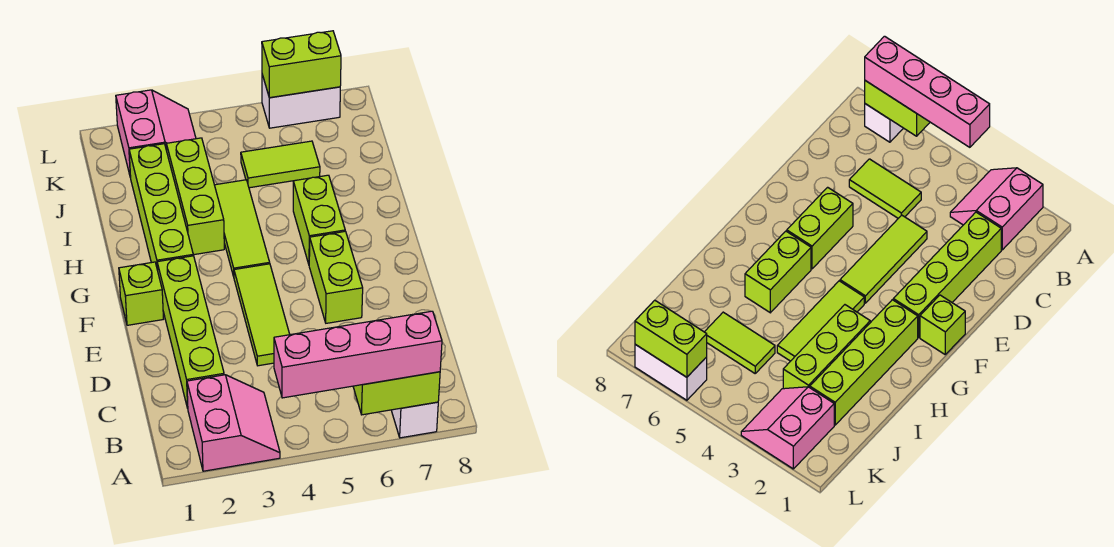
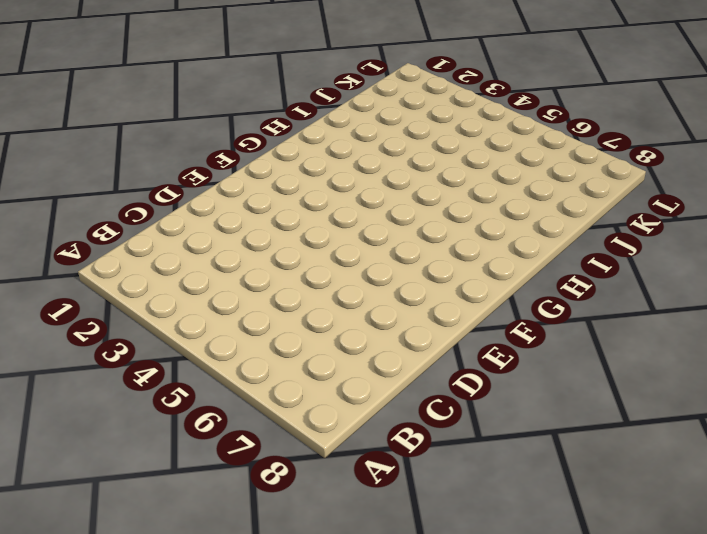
none -> pink slope A2:B3 level 1 top 2
none -> white brick A7 level 1
none -> lime brick C2:F2 level 1

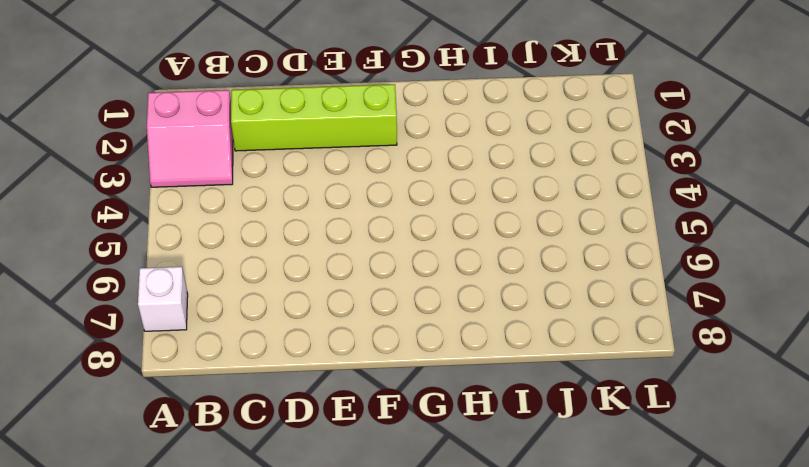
none -> lime tile C5:C6 level 1
none -> lime tile D4:F4 level 1
none -> lime brick E6:F6 level 1

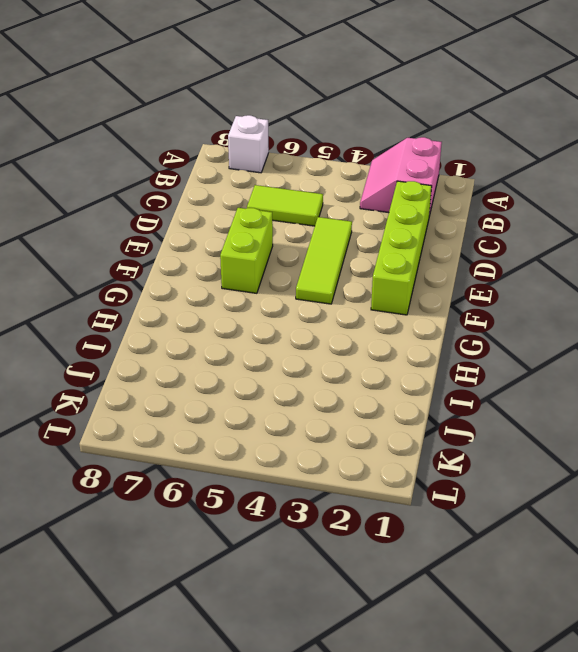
none -> lime brick F1 level 1
none -> lime brick G2:J2 level 1
none -> lime tile G4:I4 level 1

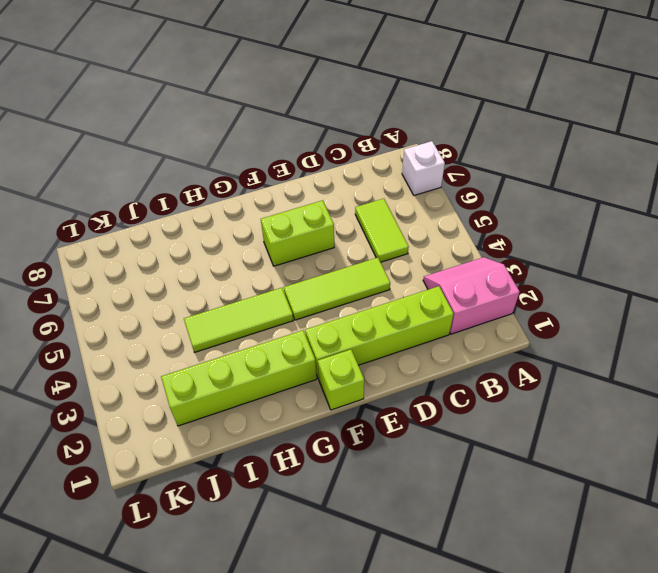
none -> lime brick G6:H6 level 1
none -> lime brick H3:J3 level 1
none -> lime tile J5:J6 level 1

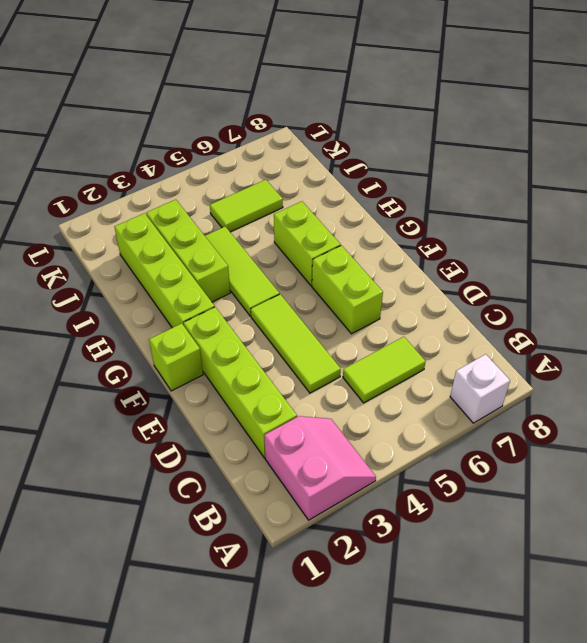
none -> pink slope K2:L3 level 1 top 2
none -> white brick L6:L7 level 1
none -> lime brick A6:A7 level 2

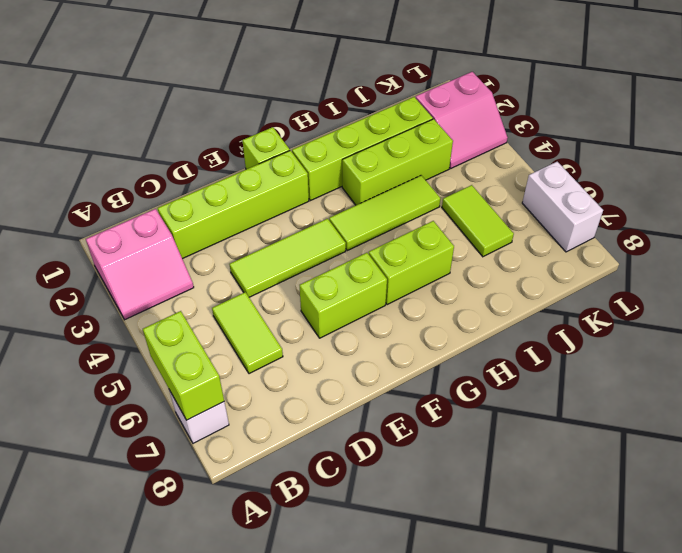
none -> lime brick L6:L7 level 2
none -> pink brick A4:A7 level 3

